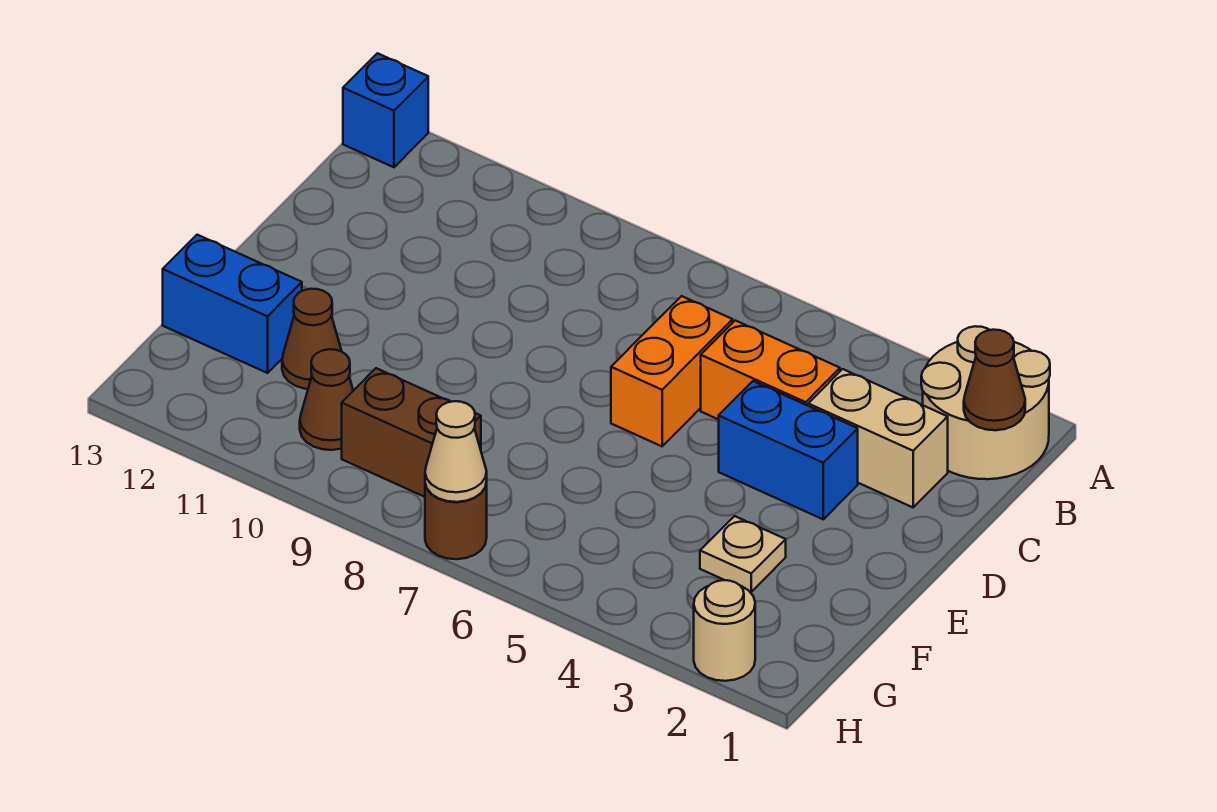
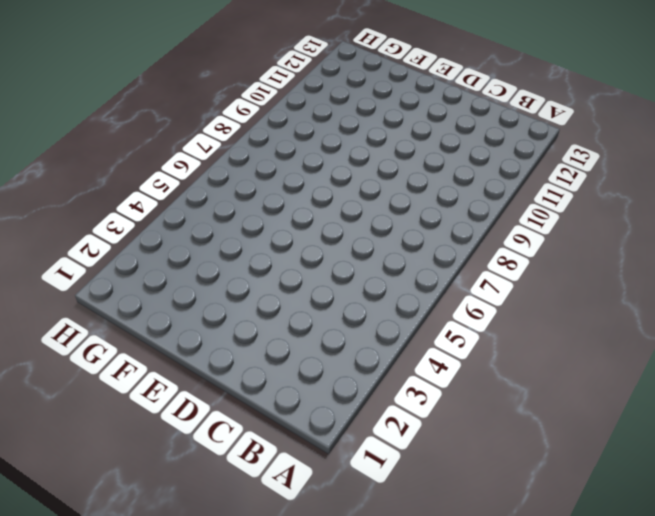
none -> tan round brick A1:B2 level 1
none -> blue brick A13 level 1
none -> tan brick C2:C3 level 1

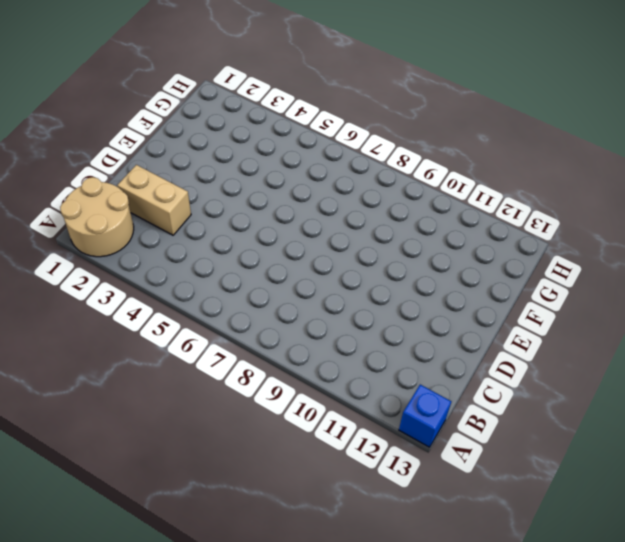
none -> orange brick C4:C5 level 1
none -> orange brick C6:D6 level 1
none -> blue brick D3:D4 level 1

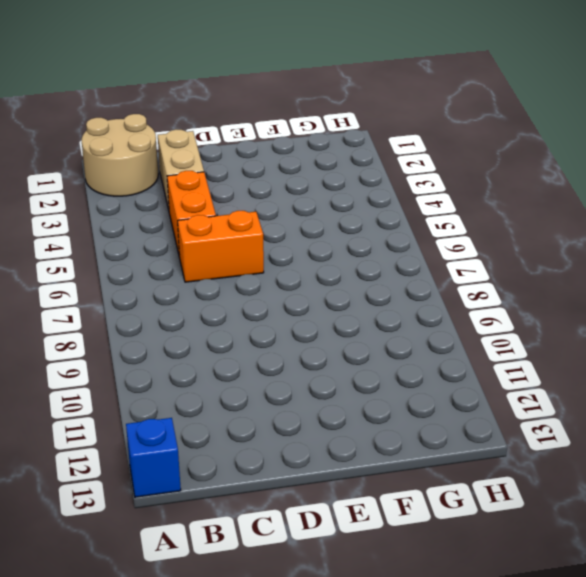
none -> blue brick D3:D4 level 1
none -> tan plate F3 level 1
none -> brown cone F11 level 1

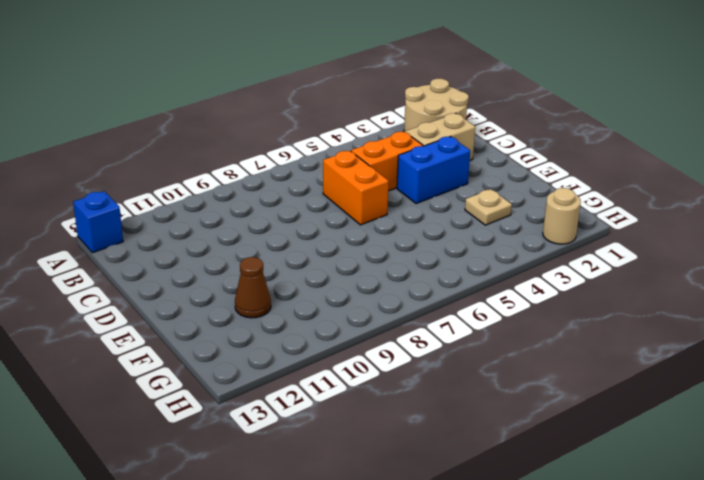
none -> blue brick F12:F13 level 1
none -> brown brick G8:G9 level 1
none -> brown cone G10 level 1

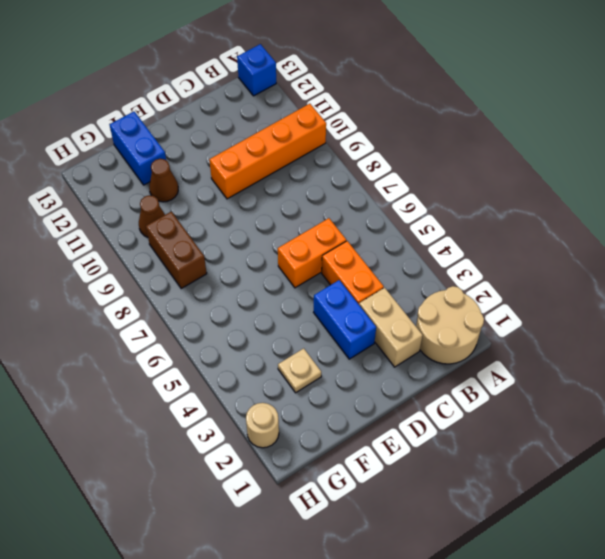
orange brick A10:D10 level 1 -> none
none -> brown round brick H7 level 1
none -> brown cone B1 level 2
none -> tan cone H7 level 2

